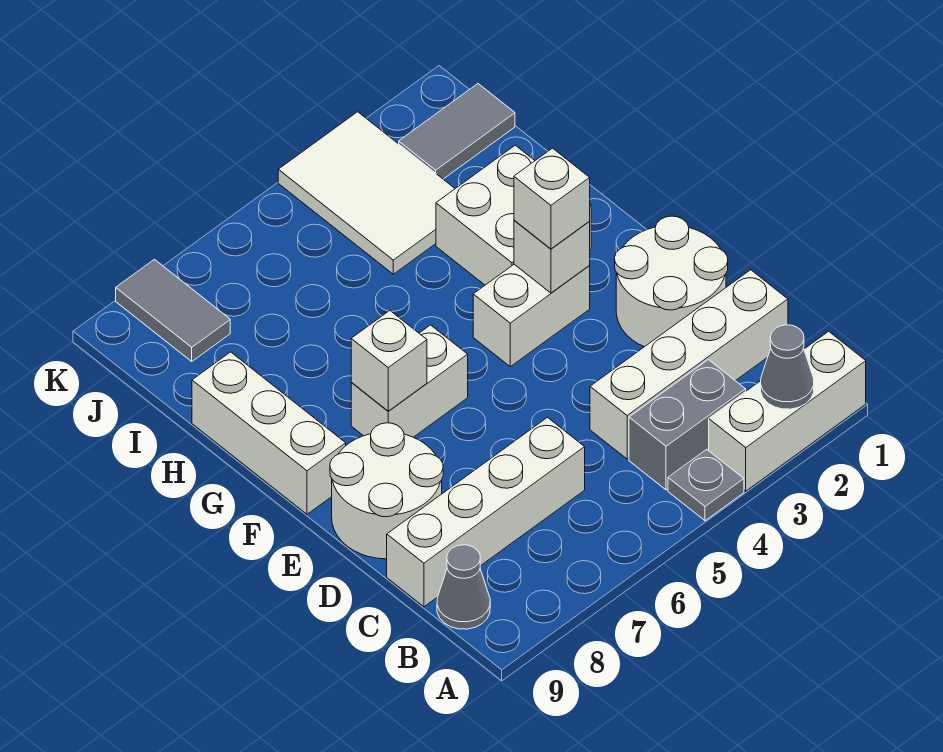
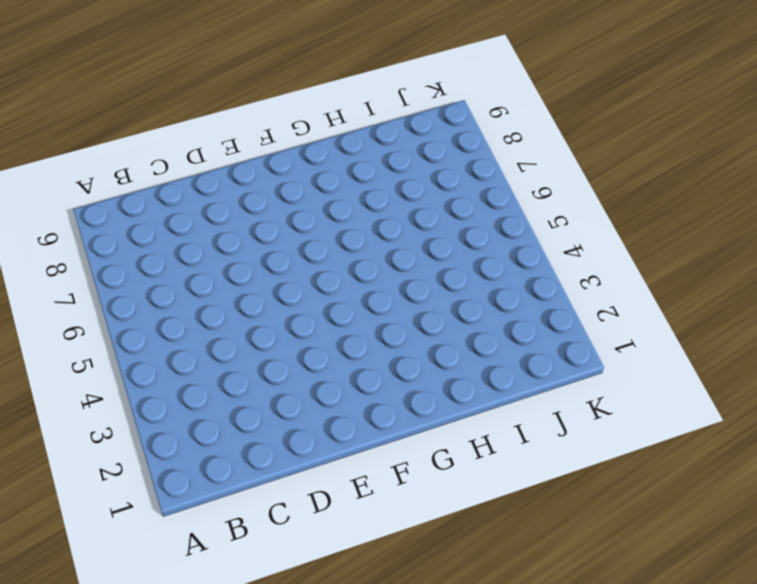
none -> white brick A1:A3 level 1
none -> grey plate A4 level 1
none -> grey brick B3:B4 level 1

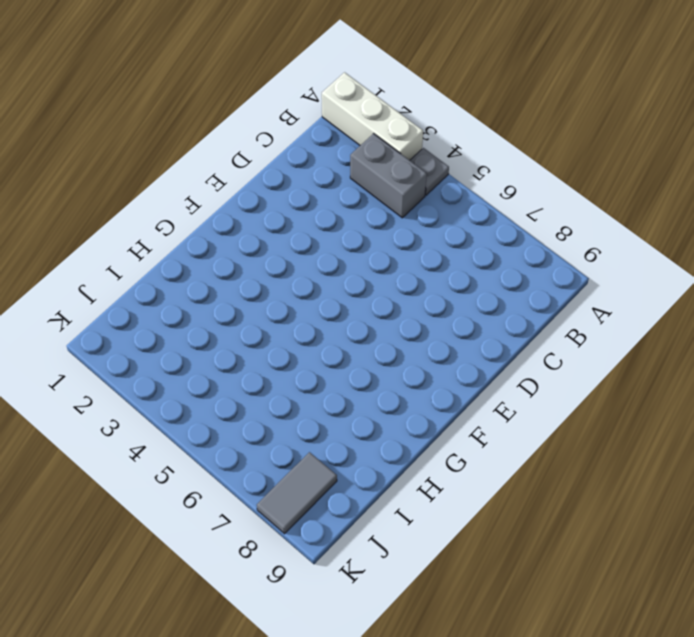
none -> grey cone B9 level 1
none -> white brick C1:C4 level 1
none -> white brick C6:C9 level 1

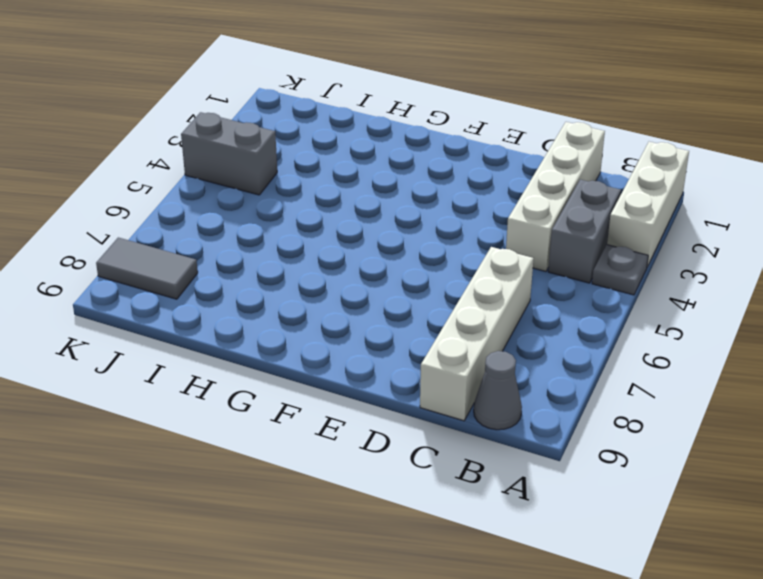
grey brick J4:K4 level 1 -> white tile I3:K4 level 1
none -> white round brick D1:E2 level 1
none -> white round brick D8:E9 level 1
none -> white brick F3:F4 level 1

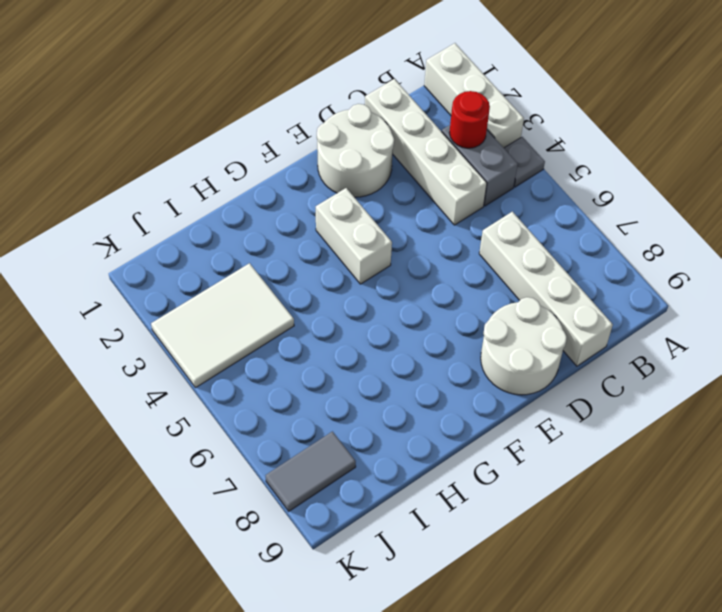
red round brick B3 level 2 -> none
none -> grey cone B9 level 1
none -> white brick F6:F7 level 1
none -> white brick F9:H9 level 1

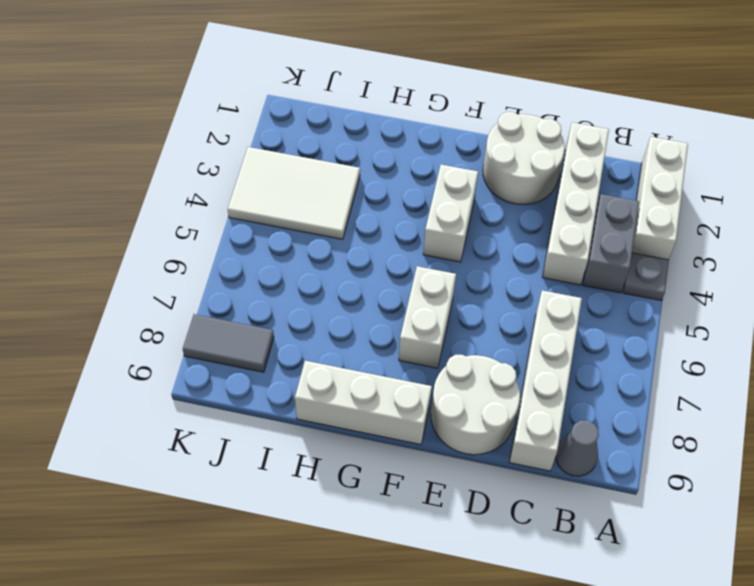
none -> white brick G2:H3 level 1
none -> grey tile J1:J2 level 1
none -> grey cone A2 level 2

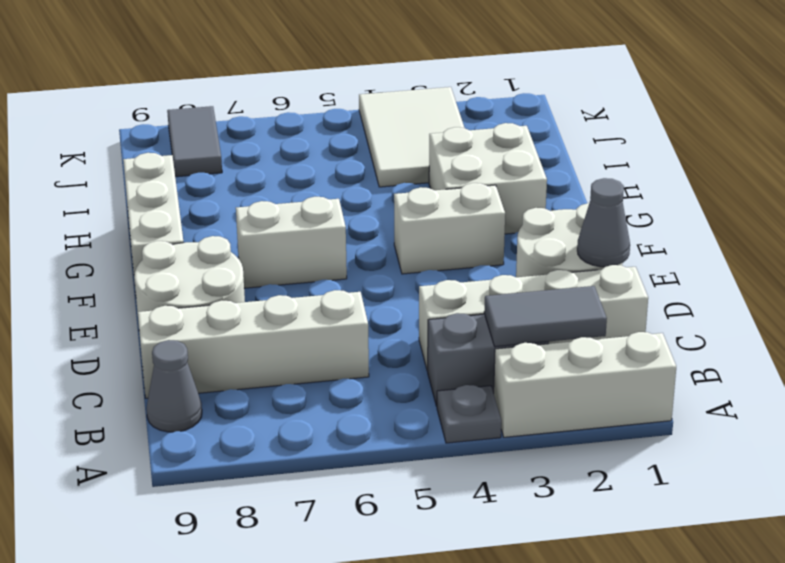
grey tile B2:B3 level 2 -> grey tile J1:J2 level 1
grey cone D1 level 2 -> grey cone A2 level 2
none -> white brick F3 level 2
none -> white brick F7 level 2
none -> white brick F3 level 3

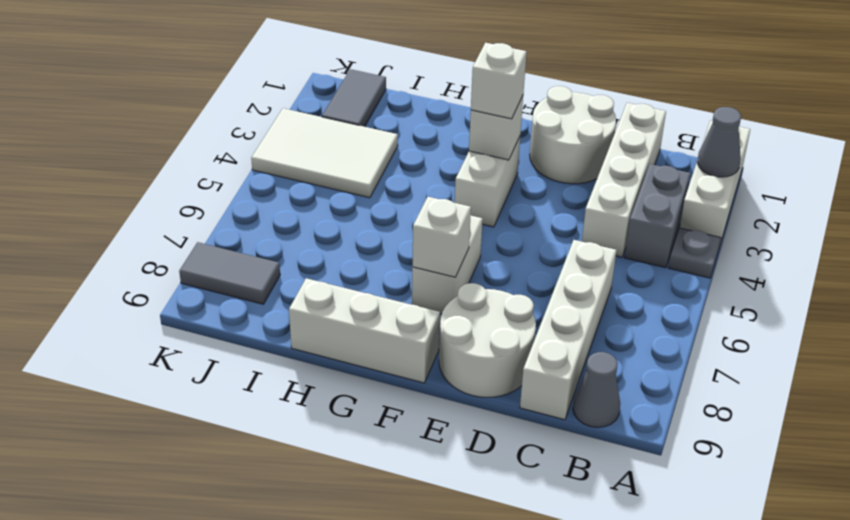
none -> white brick G2:H3 level 1

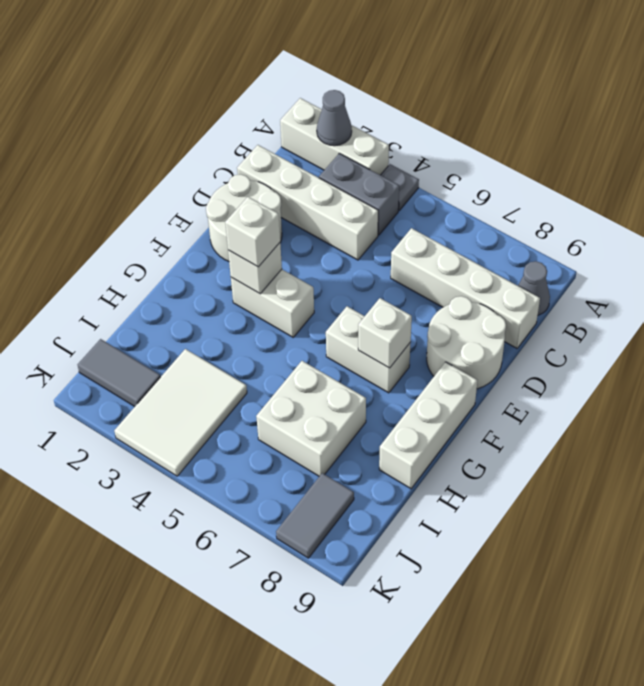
white brick H6:I7 level 1 -> white brick G2:H3 level 1

